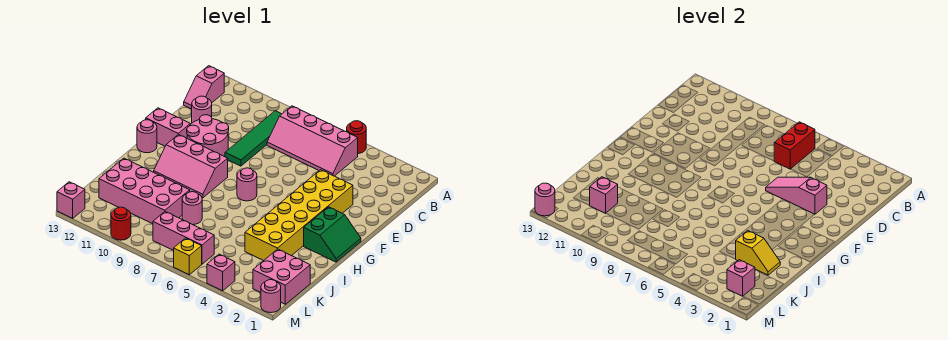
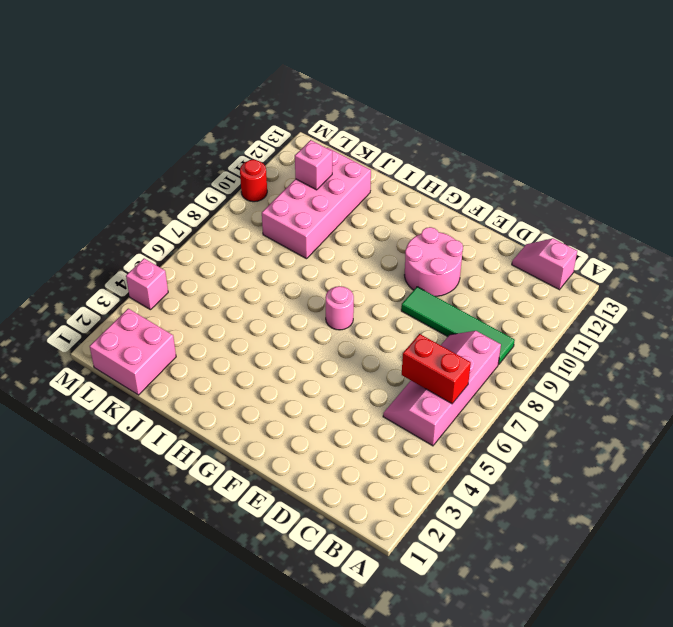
none -> red round brick A5 level 1
none -> pink round brick D12 level 1
none -> yellow brick E3:J4 level 1

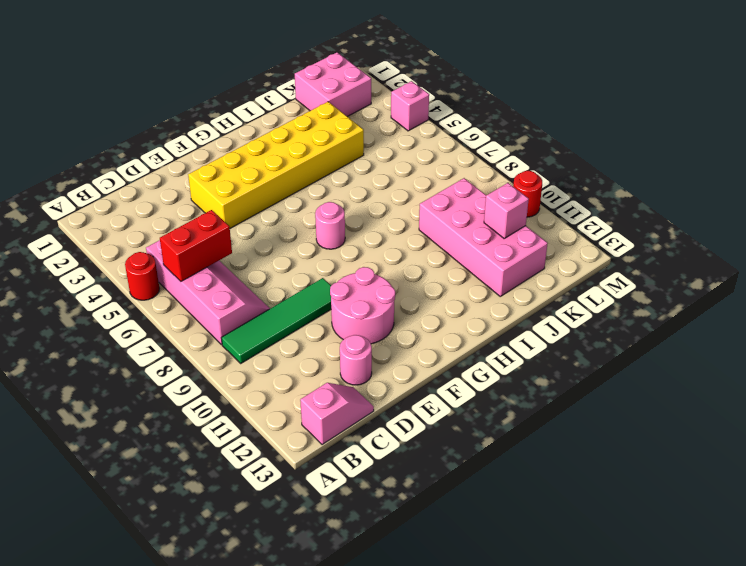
none -> pink brick F12:F13 level 1
none -> green slope G1:H2 level 1 top 2
none -> pink slope G9:H11 level 1 top G

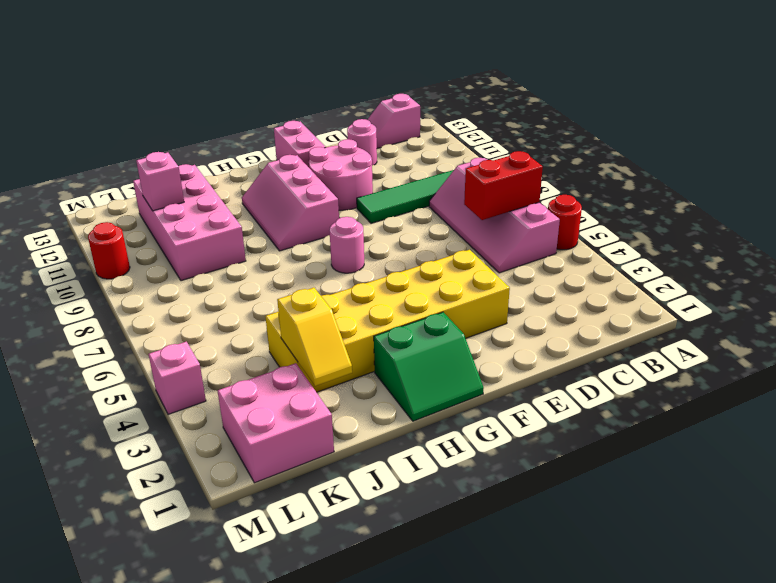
none -> pink round brick G13 level 1
none -> pink round brick J8 level 1
none -> pink brick L6:L8 level 1

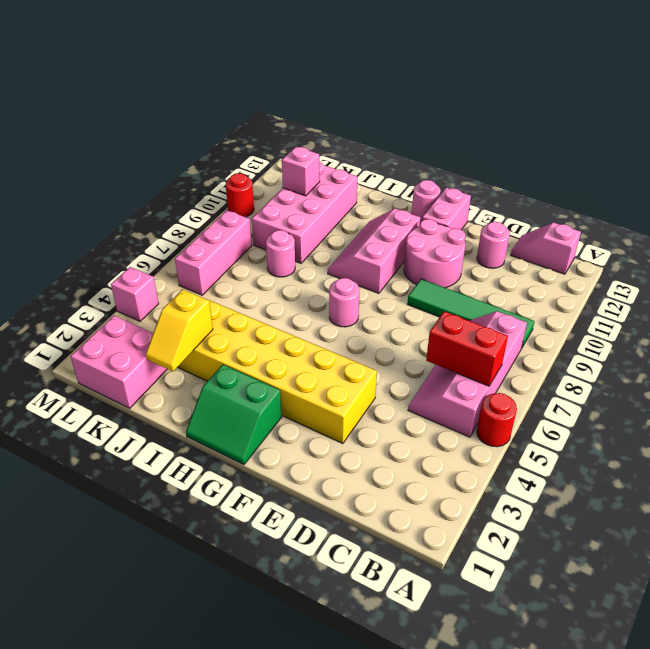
none -> pink round brick M1 level 1
none -> yellow brick M6 level 1
none -> pink brick M13 level 1

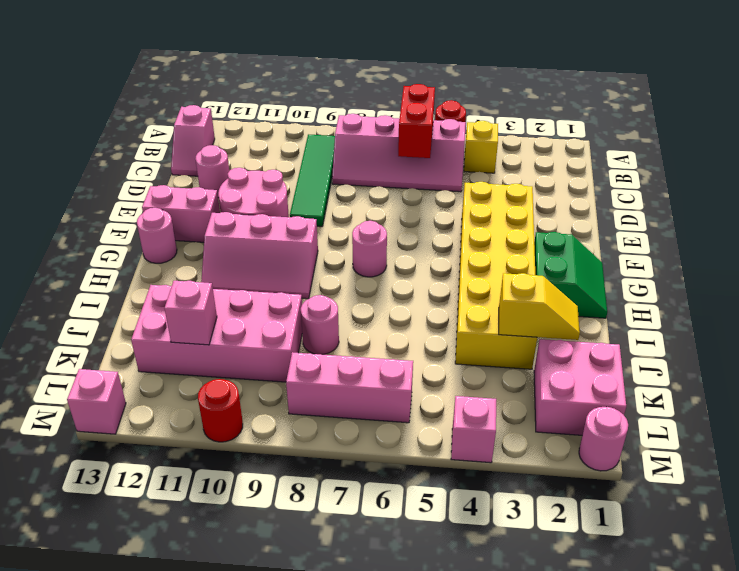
yellow brick B4 level 1 -> yellow brick M6 level 1
none -> pink slope E3:E5 level 2 top 3
none -> pink brick L2 level 2
none -> pink round brick M13 level 2

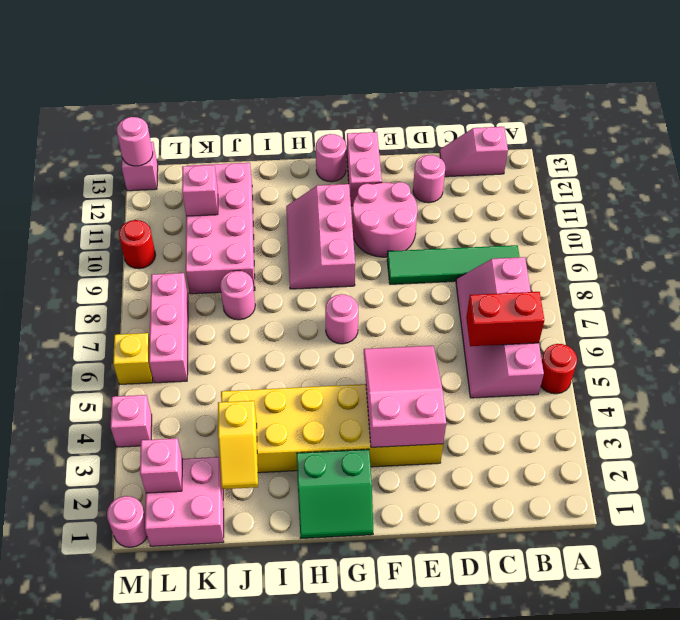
pink slope E3:F5 level 2 top 3 -> pink slope E3:E5 level 2 top 3

